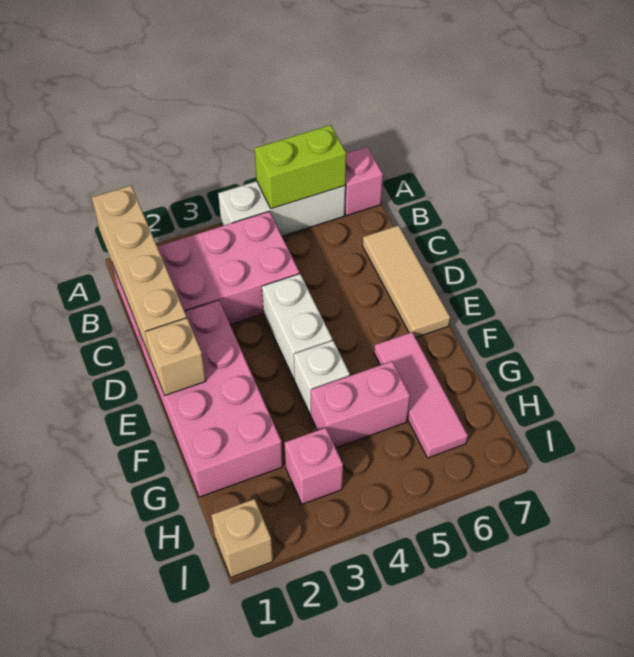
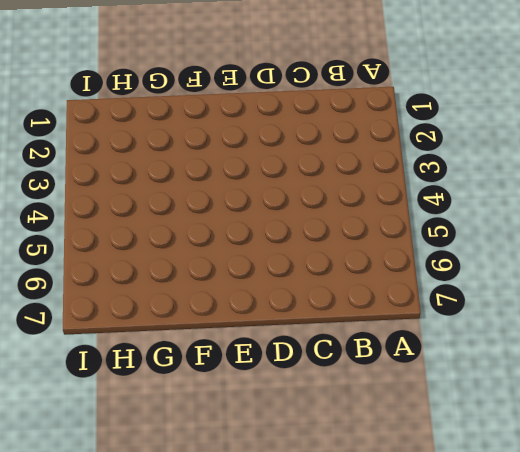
none -> white brick A4:A6 level 1
none -> pink brick A7 level 1
none -> pink brick B1:C4 level 1

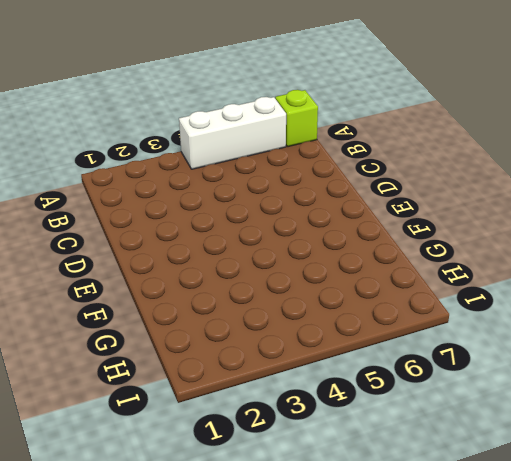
lime brick A7 level 1 -> pink brick A7 level 1
none -> pink brick B1:C4 level 1
none -> tan tile C7:E7 level 1
none -> pink brick D1:G2 level 1

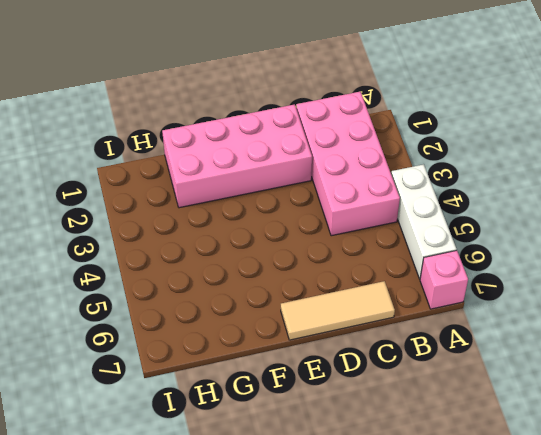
none -> white brick D4:E4 level 1
none -> white brick F4 level 1
none -> pink tile F6:H6 level 1

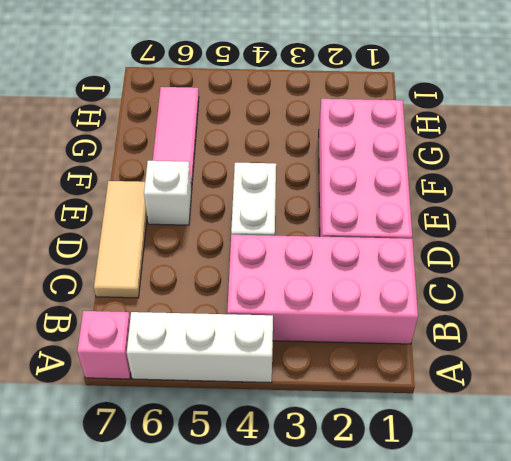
white brick E6 level 1 -> white brick F4 level 1
none -> pink brick G4:G5 level 1
none -> pink brick H3 level 1
none -> tan brick I1 level 1

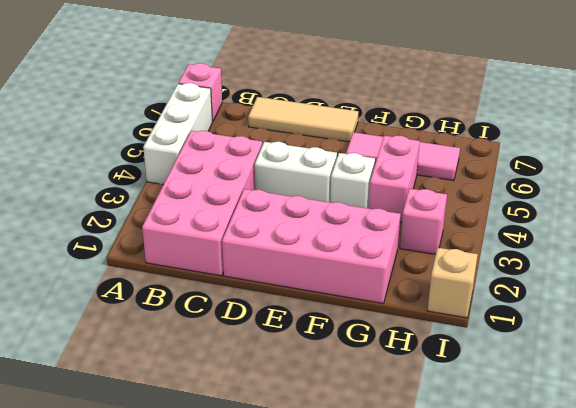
none -> tan brick A1:D1 level 2
none -> lime brick A5:A6 level 2
none -> tan brick E1 level 2

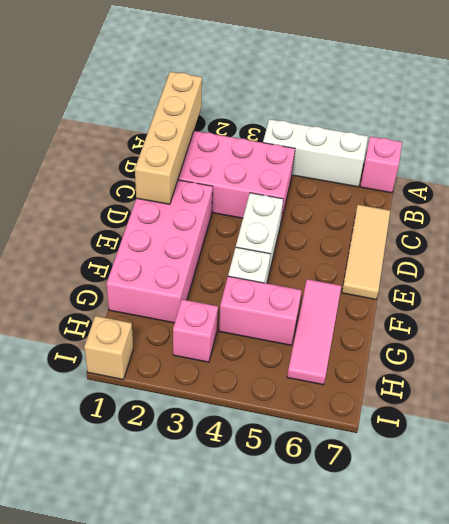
none -> lime brick A5:A6 level 2
none -> tan brick E1 level 2

